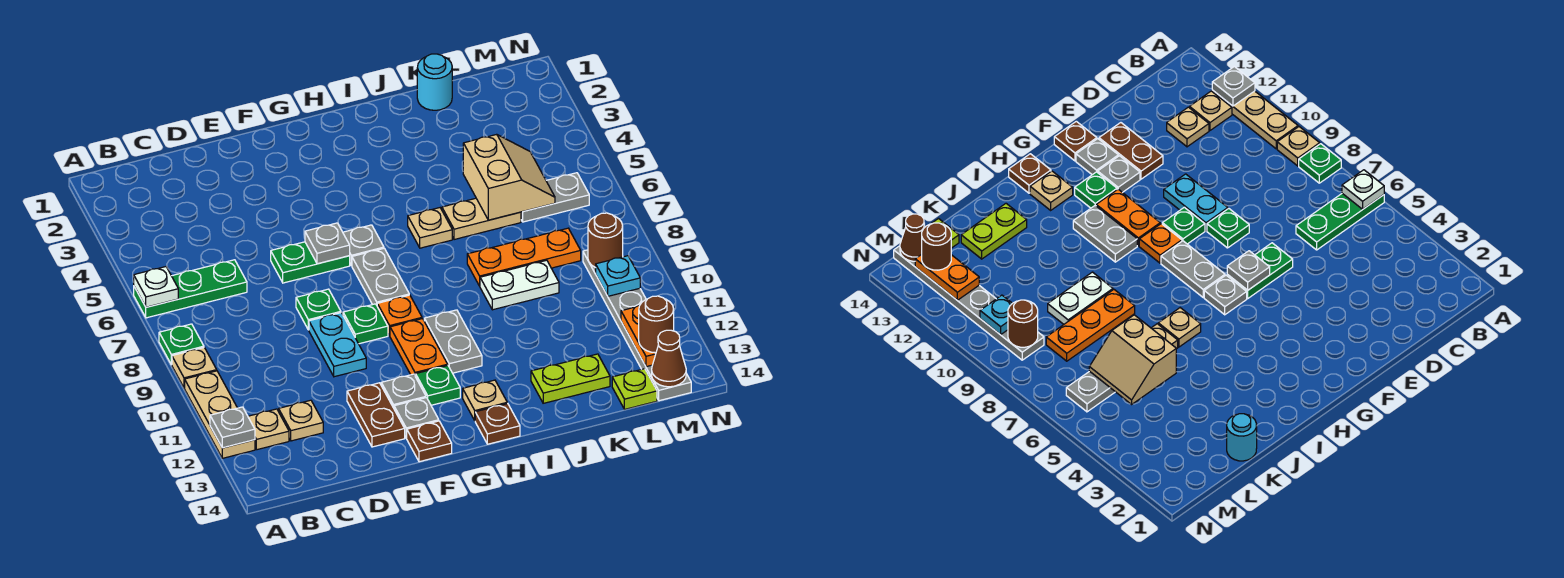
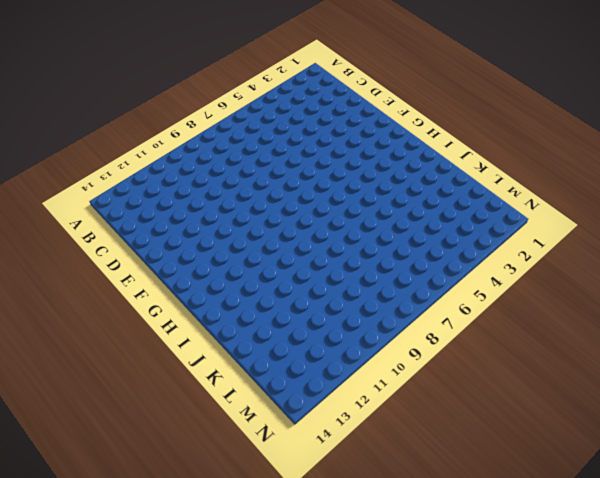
none -> green plate A6:C6 level 1
none -> green plate A8 level 1
none -> tan plate A9 level 1
none -> tan plate A10:A12 level 1

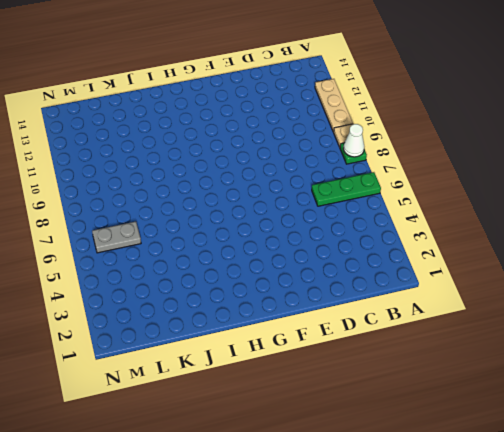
white cone A8 level 2 -> none
none -> tan plate B12 level 1
none -> tan plate C12 level 1
none -> green plate E6:F6 level 1
none -> green plate E8 level 1

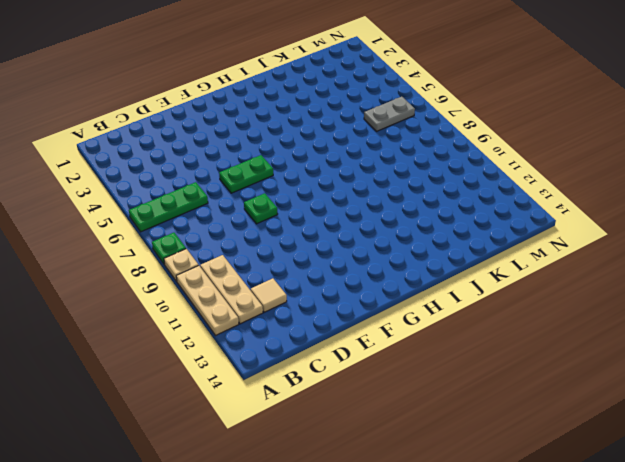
tan plate B10:B12 level 1 -> tan plate B12 level 1
tan tile C12 level 1 -> tan plate C12 level 1
none -> cyan plate E9:E10 level 1
none -> brown plate E12:E13 level 1
none -> green plate F9 level 1
none -> grey plate F12 level 1

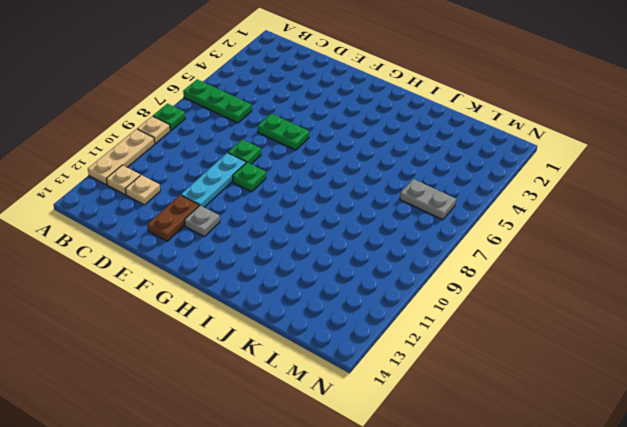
cyan plate E9:E11 level 1 -> cyan plate E9:E10 level 1
none -> grey plate F13 level 1
none -> brown plate F14 level 1
none -> grey plate G6 level 1
none -> grey plate G7:G8 level 1

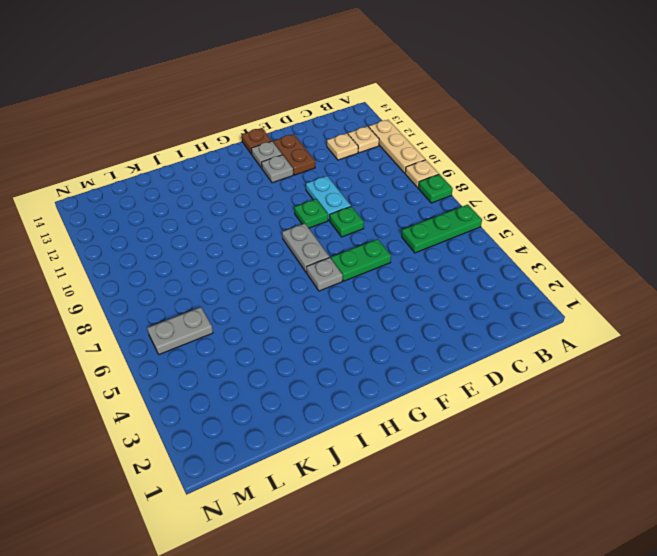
none -> orange plate G9 level 1
none -> orange plate G10:G11 level 1
none -> green plate G12 level 1
none -> grey plate H10:H11 level 1

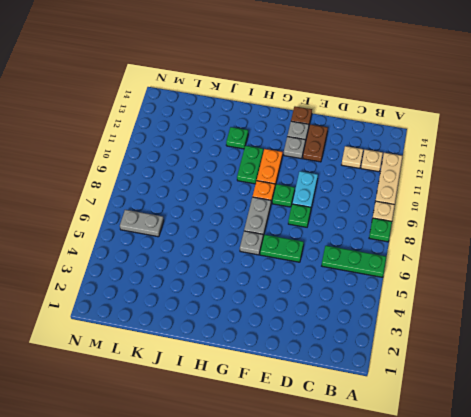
green plate H10:H11 level 1 -> grey plate H10:H11 level 1
green plate I12 level 1 -> green plate G12 level 1
none -> tan plate H13 level 1
none -> brown plate H14 level 1
none -> tan plate I6 level 1
none -> tan plate J6:K6 level 1

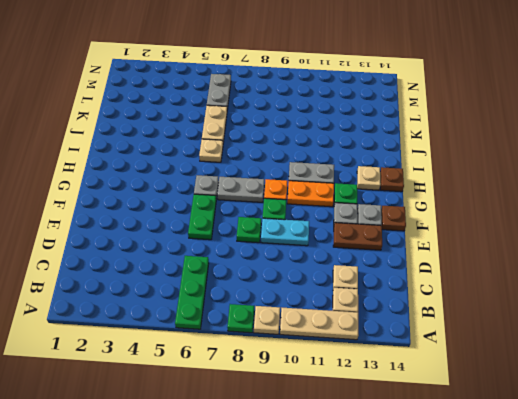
none -> orange plate J8:L8 level 1
none -> white plate J9:K9 level 1
none -> lime plate J13:K13 level 1
none -> cyan round brick K1 level 1

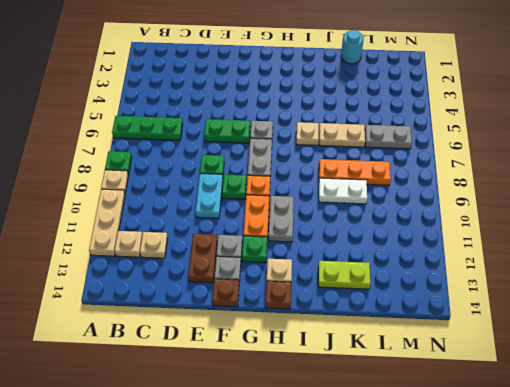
none -> lime plate L14 level 1
none -> grey plate M9:M14 level 1
none -> white plate A6 level 2
none -> grey plate A12 level 2

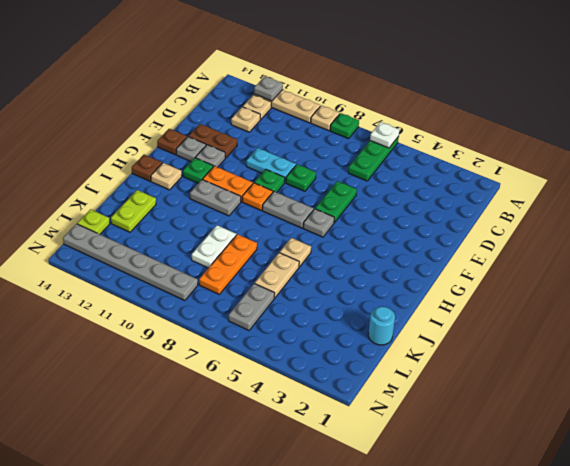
none -> grey plate F6 level 2
none -> tan slope K5:L6 level 2 top K
none -> brown round brick M9 level 2
none -> cyan plate M10 level 2

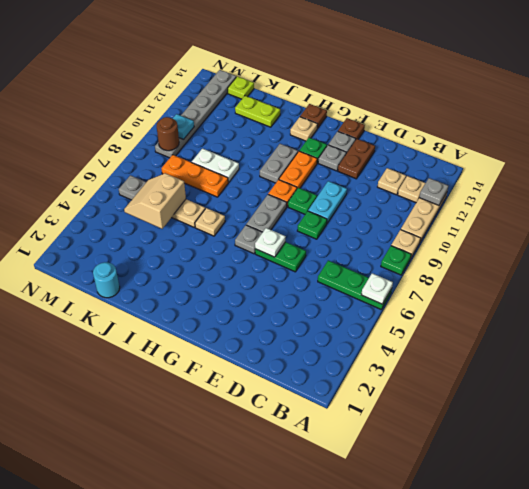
white plate F6 level 2 -> grey plate F6 level 2
none -> orange plate M12:M13 level 2
none -> brown cone M14 level 2
none -> brown round brick M13 level 3

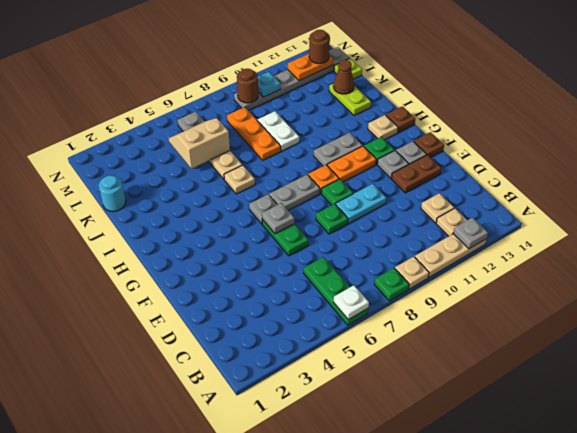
brown cone K13 level 2 -> brown cone M14 level 2

